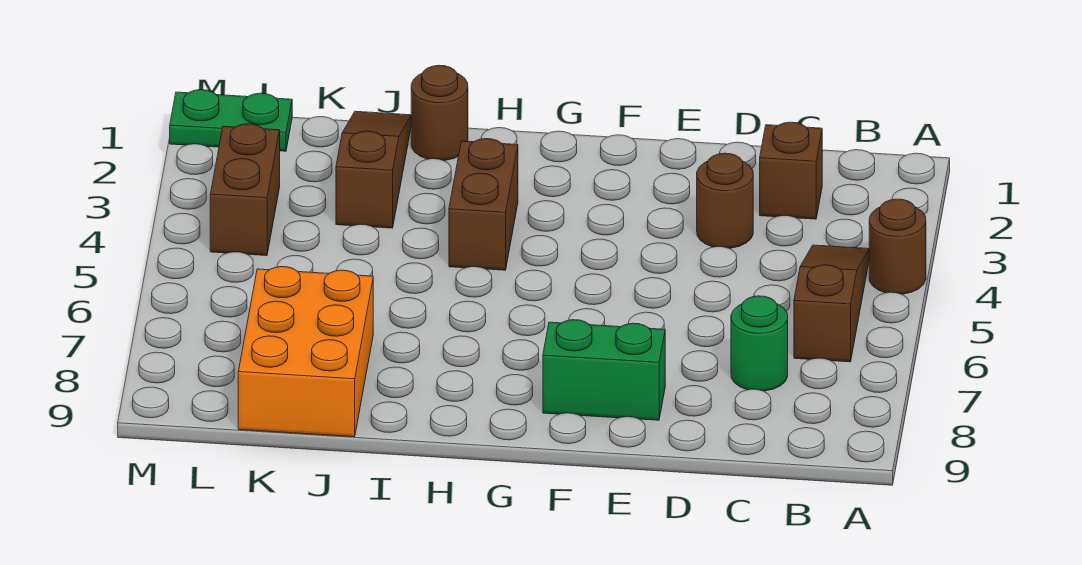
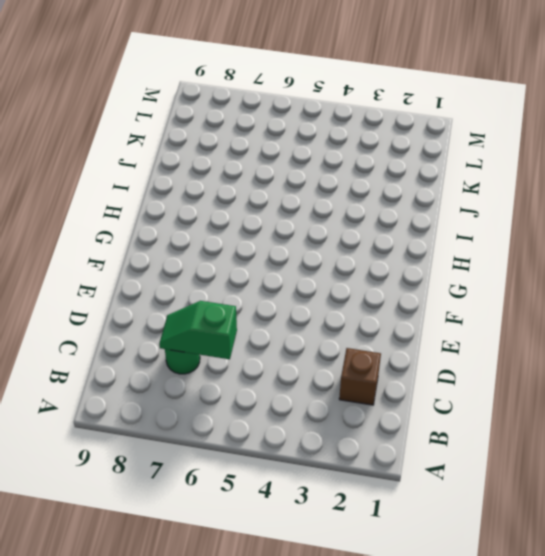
green slope C6:C7 level 2 top 6 -> none
none -> brown round brick A4 level 1
none -> brown slope B4:B6 level 1 top 6
none -> brown round brick D3 level 1

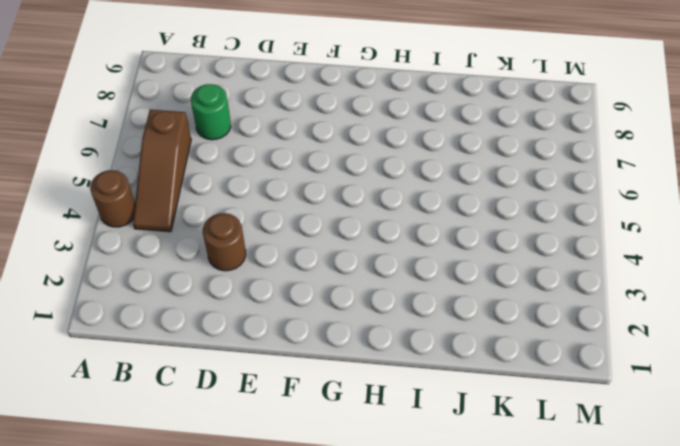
none -> brown brick C2 level 1
none -> green brick E8:F8 level 1
none -> brown brick H3:H4 level 1

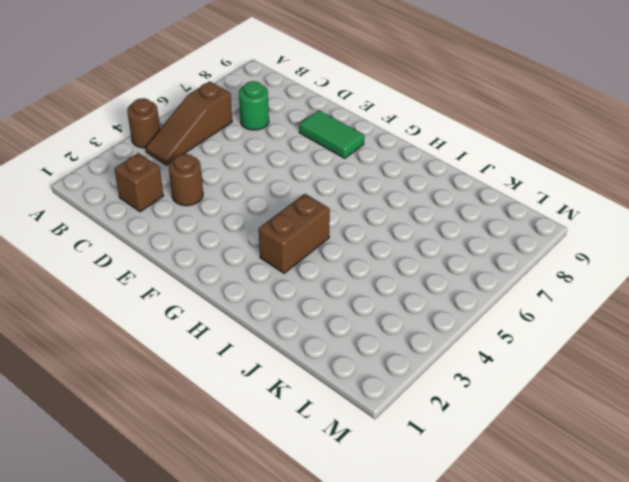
green tile E8:F8 level 1 -> green brick E8:F8 level 1
none -> brown round brick I1 level 1
none -> brown slope J1:J3 level 1 top 3
none -> orange brick J7:K9 level 1

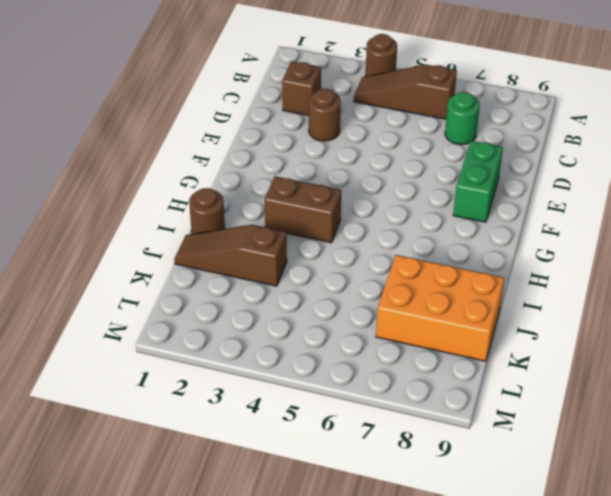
none -> green plate L1:M1 level 1
none -> brown brick L3:L4 level 1

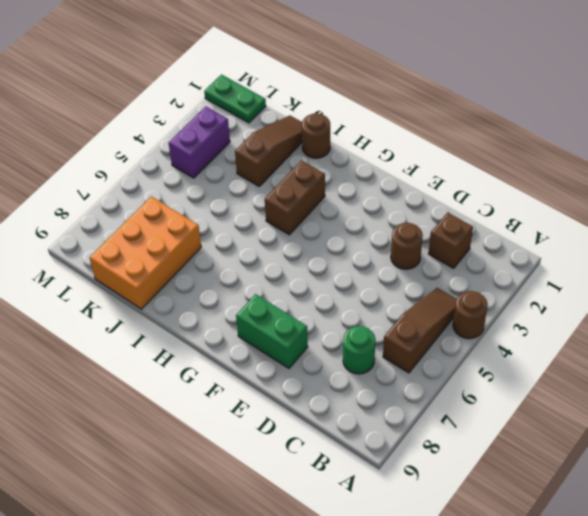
purple brick L3:L4 level 1 -> brown brick L3:L4 level 1

